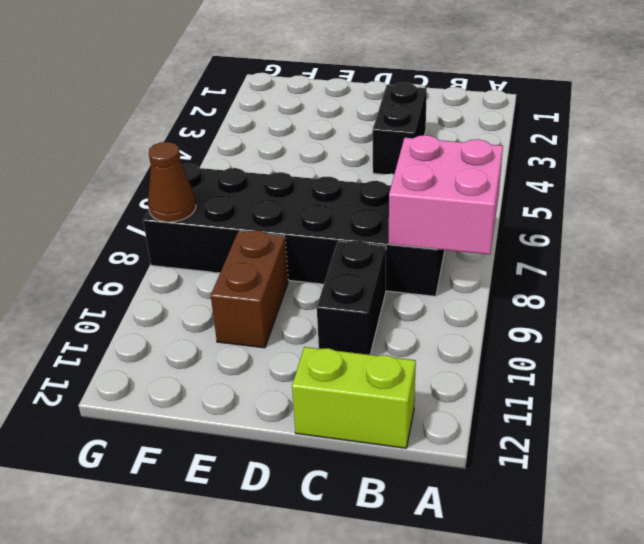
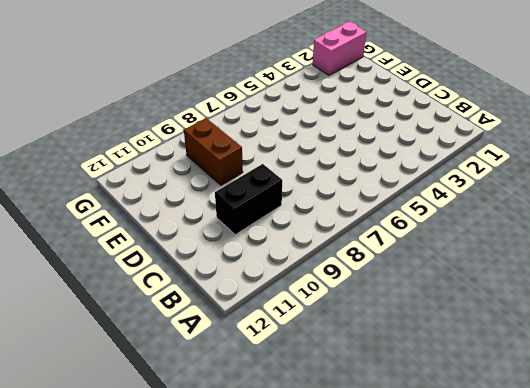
brown brick E9:F9 level 1 -> brown brick E9:E10 level 1
pink brick G1:G2 level 1 -> none
none -> black brick B7:G8 level 1
none -> lime brick B12:C12 level 1

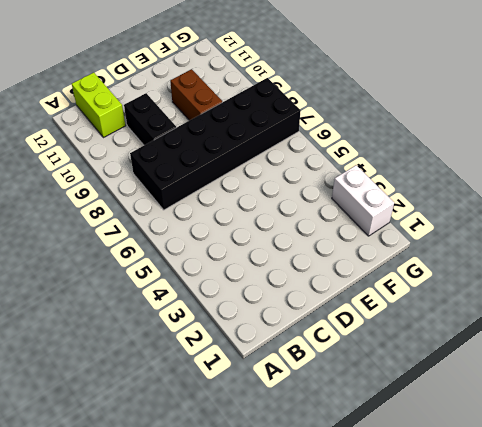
lime brick B11:B12 level 1 -> lime brick B12:C12 level 1
white brick G2:G3 level 1 -> none
none -> black brick C3:C4 level 1
none -> pink brick A7:B8 level 2

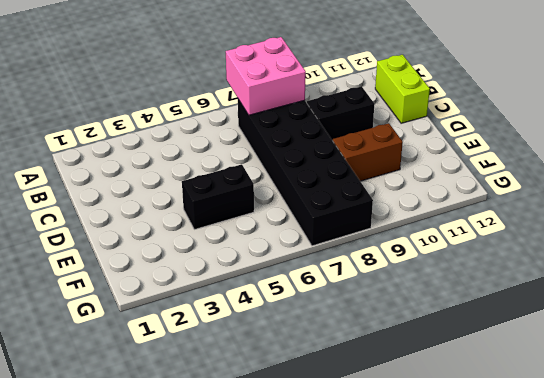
black brick E4:E5 level 1 -> black brick C3:C4 level 1
none -> brown cone G8 level 2

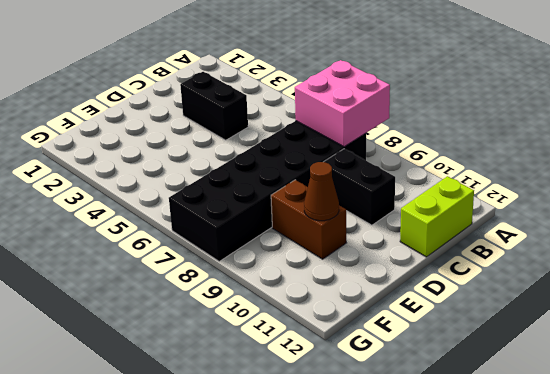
brown cone E10 level 2 -> brown cone G8 level 2

